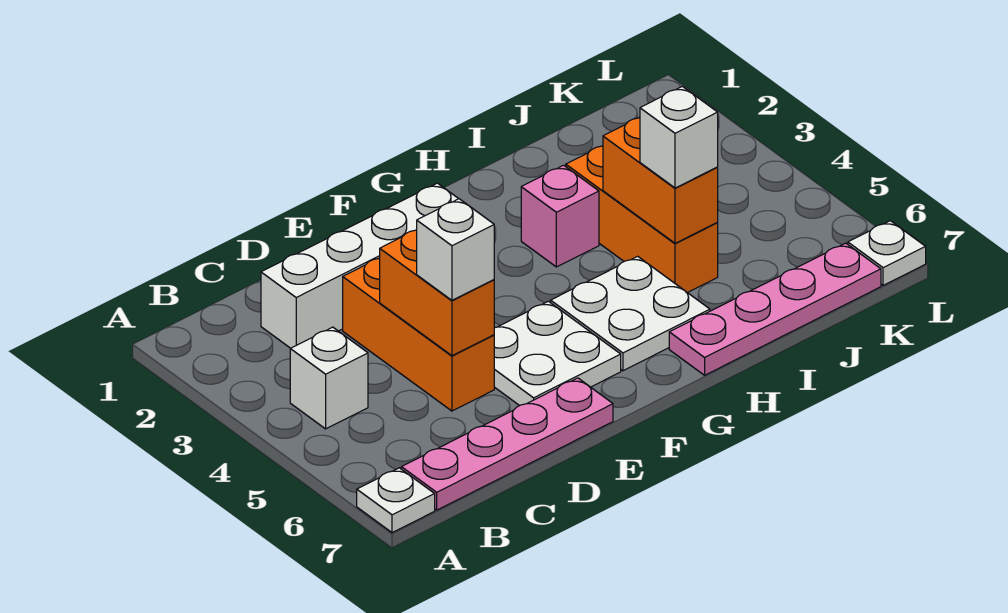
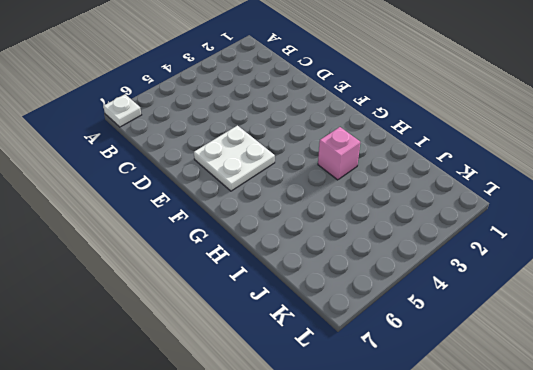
none -> white brick B4 level 1
none -> pink plate B7:E7 level 1
none -> white brick C2:F2 level 1

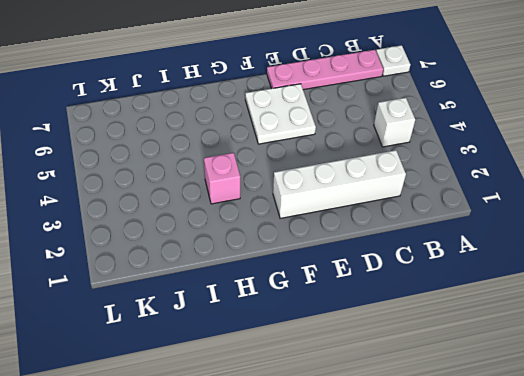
none -> orange brick D3:D5 level 1
none -> white plate G5:H6 level 1
none -> pink plate H7:K7 level 1

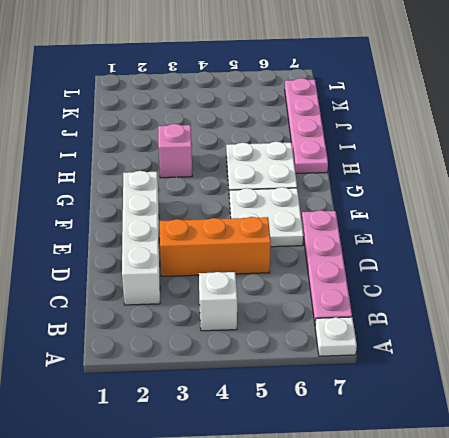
none -> orange brick I3:I5 level 1
none -> white plate L7 level 1
none -> orange brick D4:D5 level 2

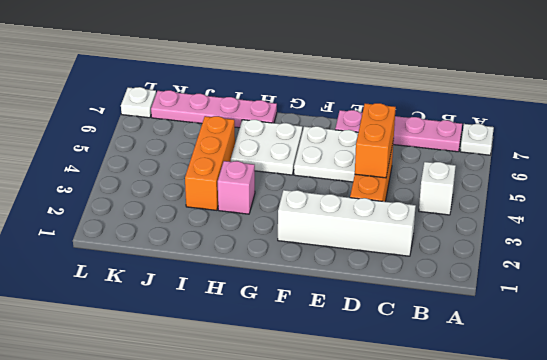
none -> orange brick I4:I5 level 2
none -> white brick D5 level 3
none -> white brick I5 level 3

